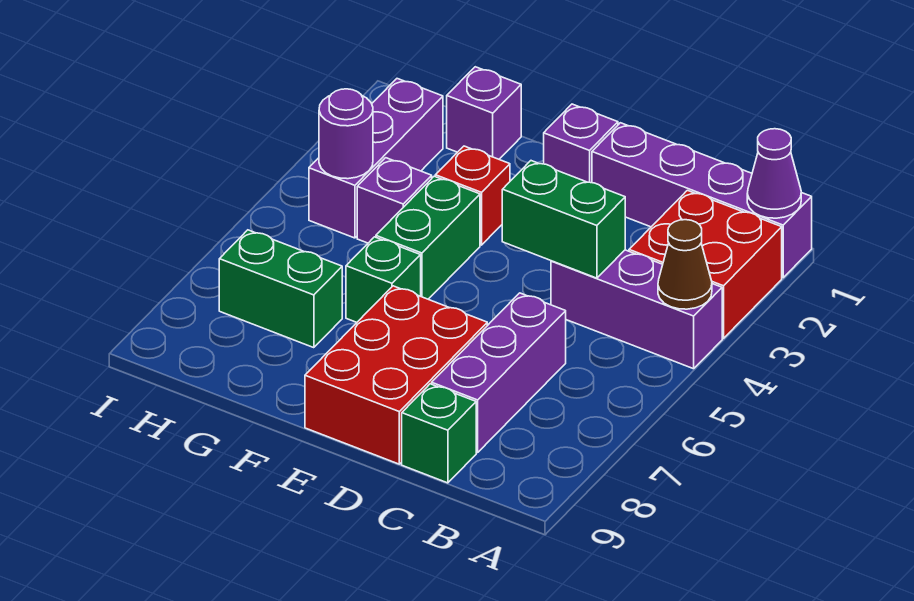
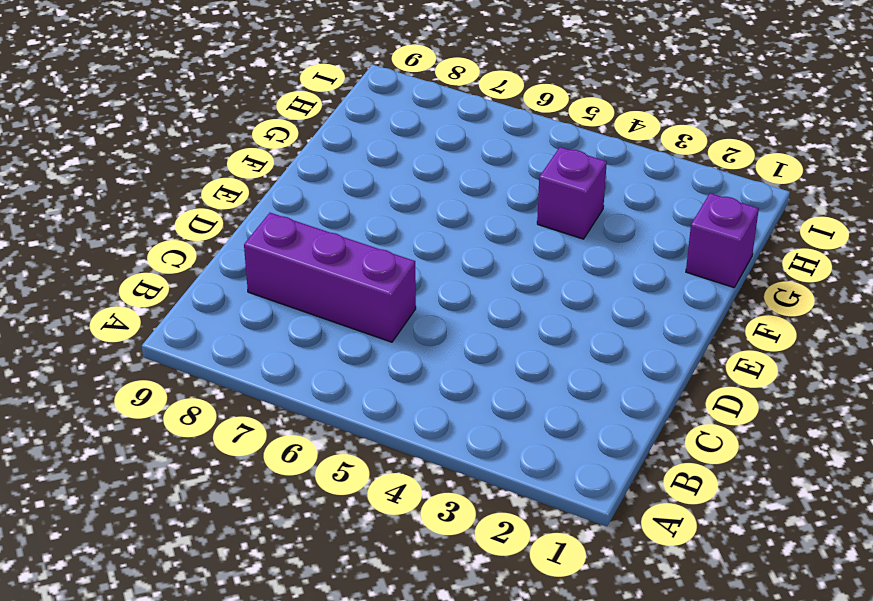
none -> purple brick A1:D1 level 1
none -> red brick A2:B3 level 1
none -> purple brick A4:C4 level 1

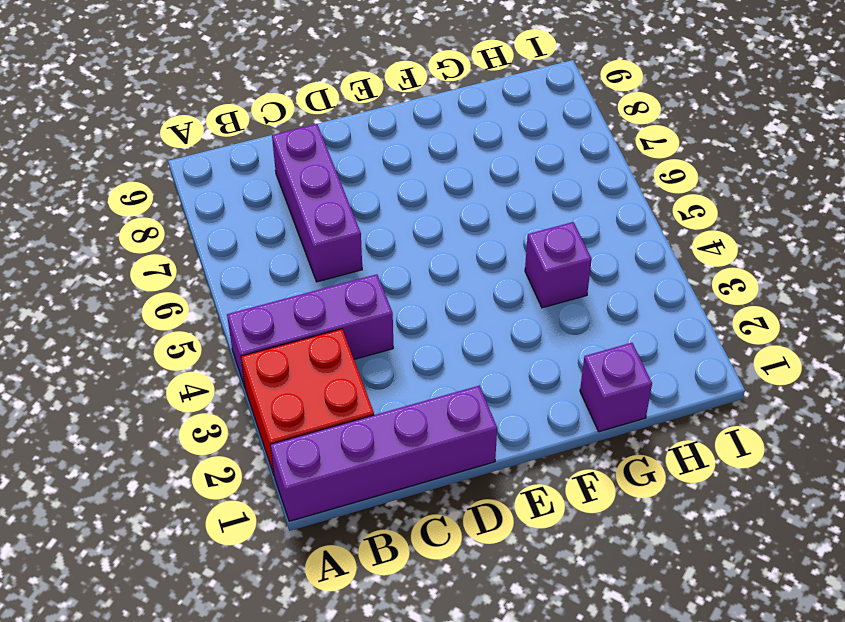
none -> green brick C9 level 1
none -> red brick D7:E9 level 1
none -> purple brick E1 level 1

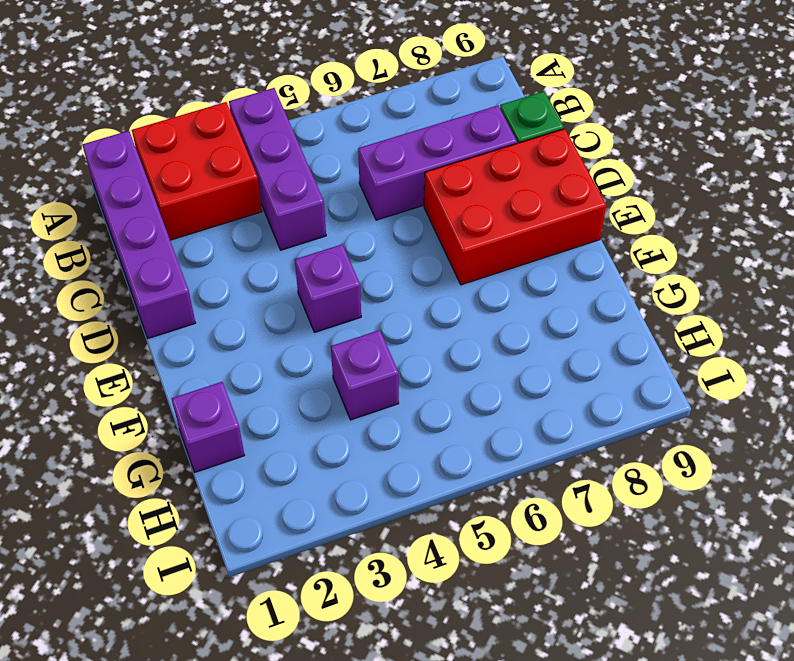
purple brick E4 level 1 -> purple brick E1 level 1
none -> red brick F3 level 1
none -> green brick F4:F5 level 1
none -> green brick F6 level 1

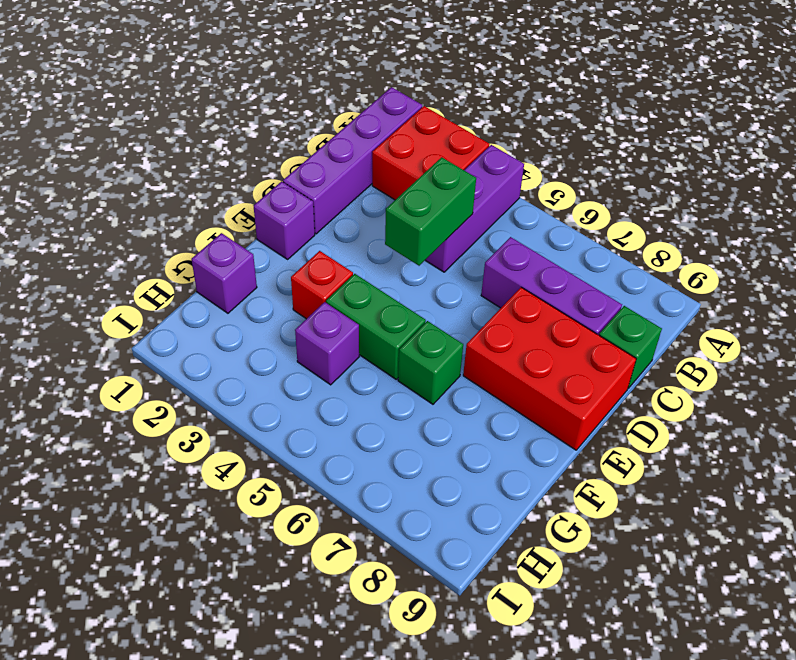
none -> green brick G7:H7 level 1
none -> purple brick H2:H4 level 1
none -> purple cone A1 level 2

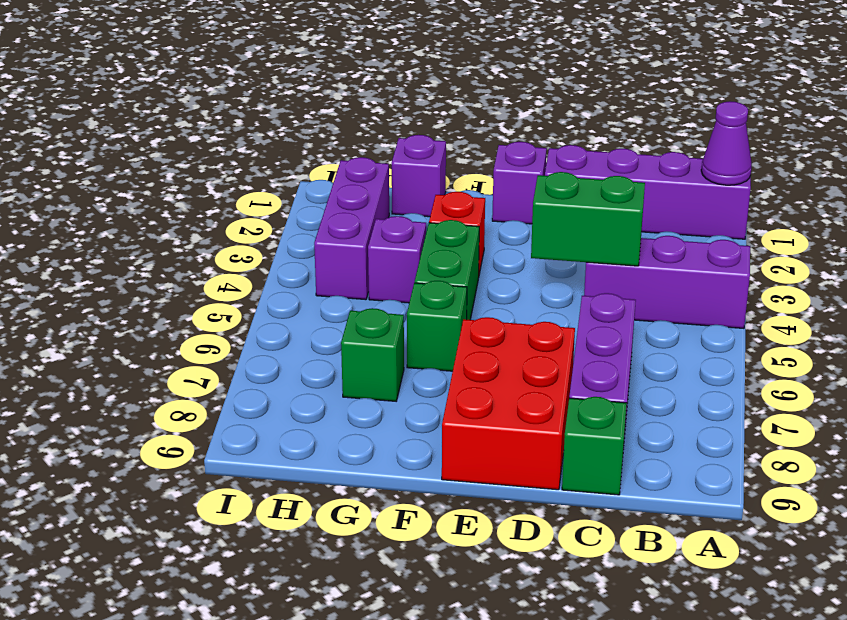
green brick G7 level 1 -> green brick G7:H7 level 1
none -> red brick A2:B3 level 1
none -> brown cone A4 level 2
none -> purple round brick H4 level 2

